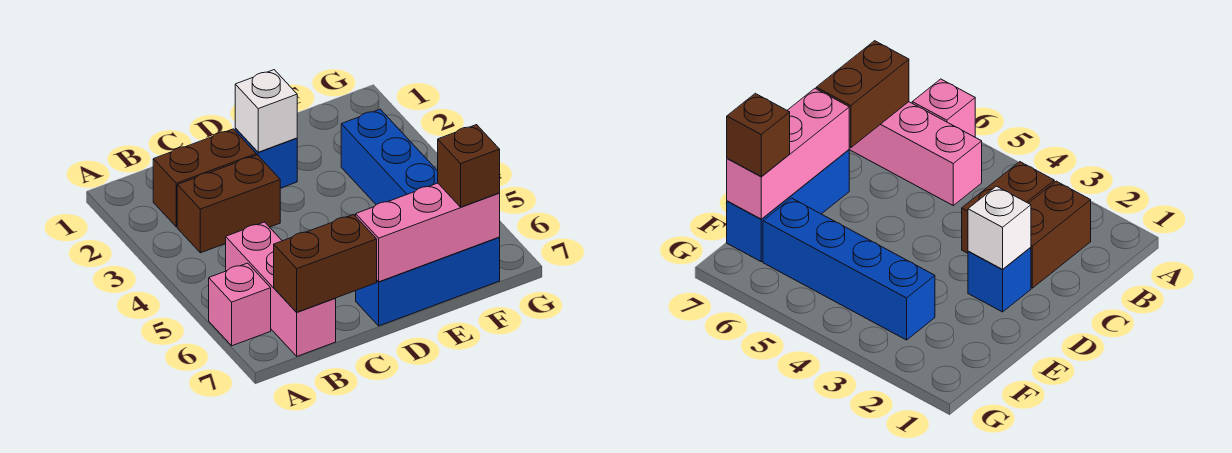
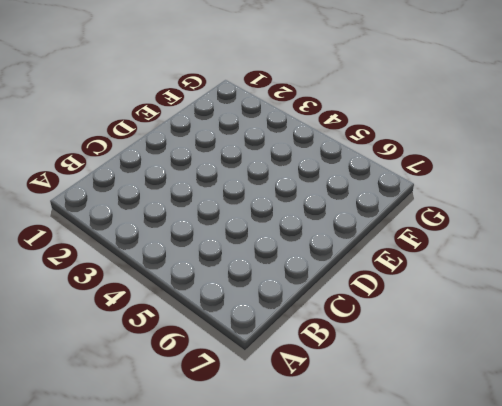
none -> pink brick A6 level 1
none -> brown brick B2:C2 level 1

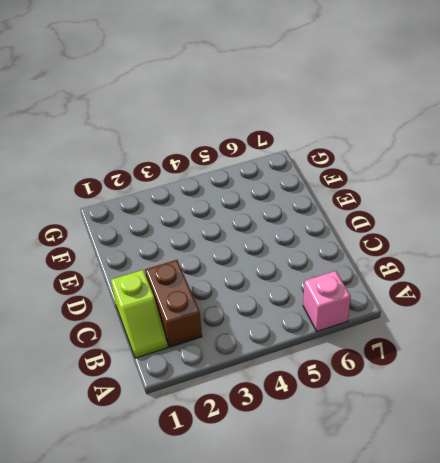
lime slope B1:C1 level 1 top C -> none
none -> brown brick B3:C3 level 1
none -> pink brick B5:B7 level 1

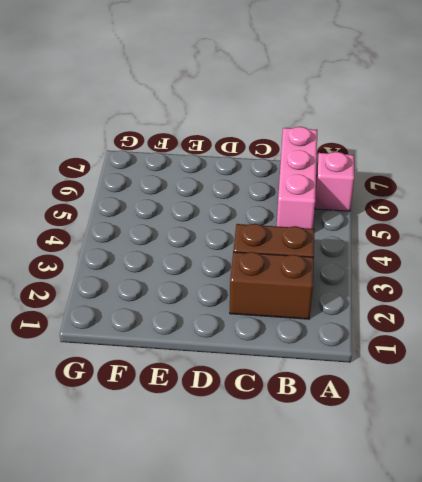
none -> blue brick D2 level 1
none -> blue brick D7:F7 level 1

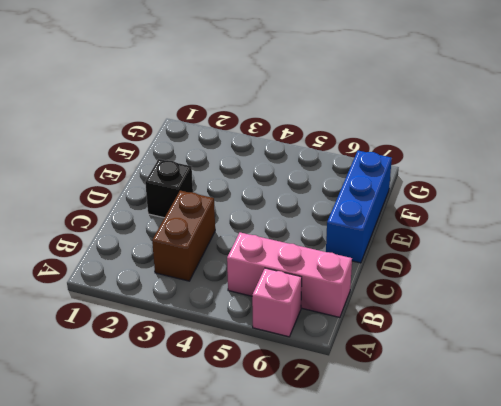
black brick D2 level 1 -> blue brick D2 level 1
none -> brown brick B2:C2 level 1
none -> blue brick F3:F6 level 1

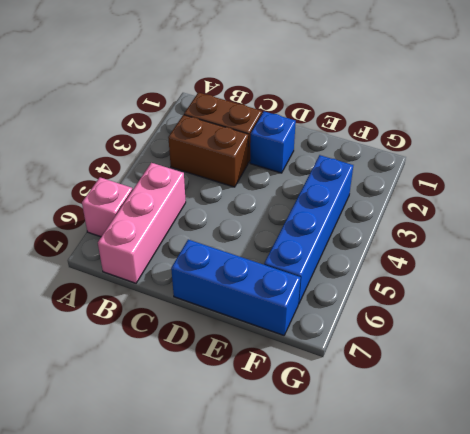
none -> brown brick B7:C7 level 2
none -> white brick D2 level 2

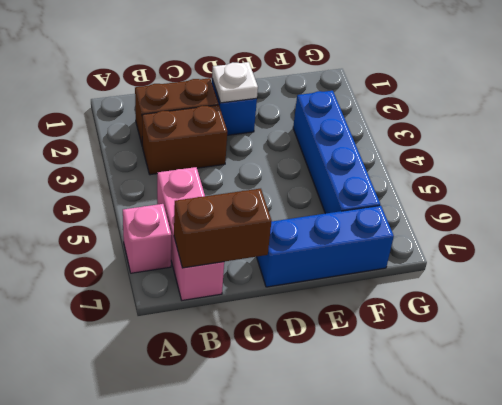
white plate D2 level 2 -> white brick D2 level 2
none -> pink brick D7:F7 level 2
none -> brown brick F7 level 3

